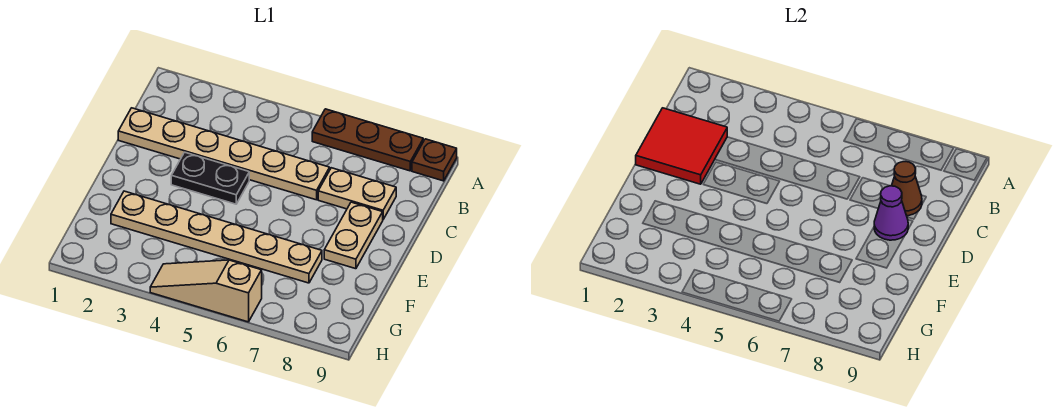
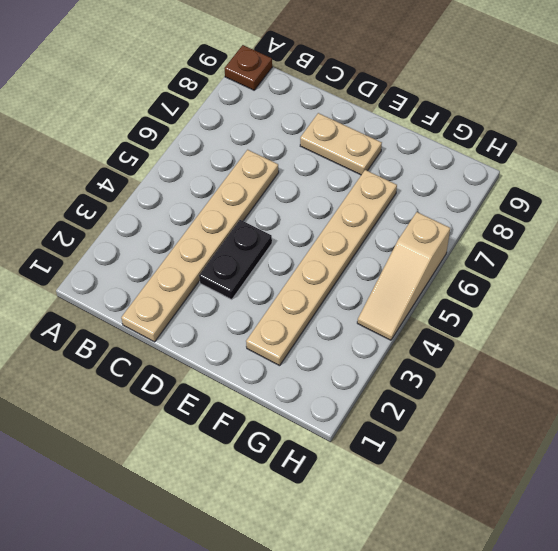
none -> brown plate A6:A8 level 1
none -> tan plate C7:C8 level 1

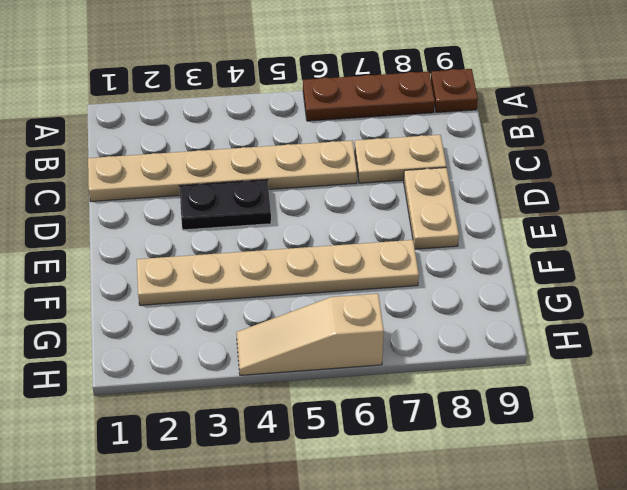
none -> red tile C1:D2 level 2
none -> brown cone C8 level 2

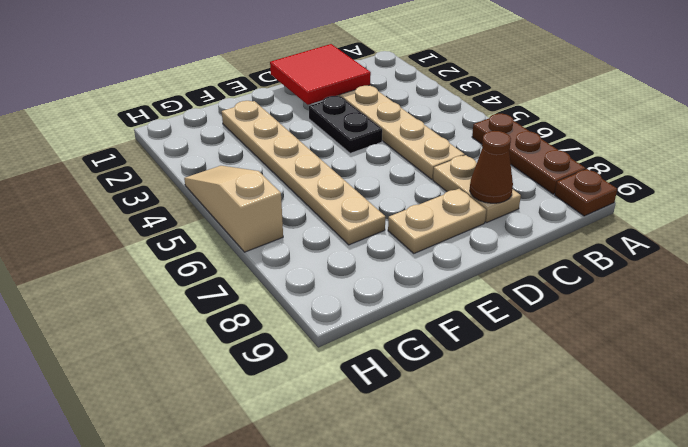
none -> purple cone D8 level 2

